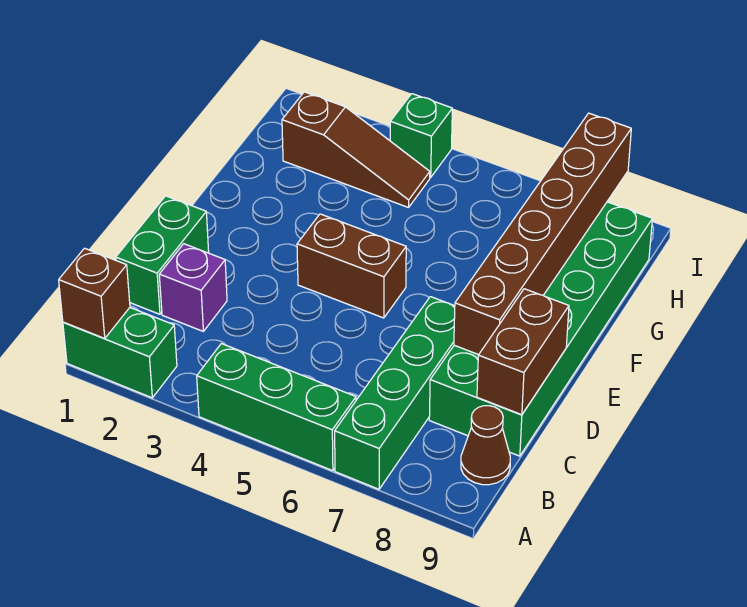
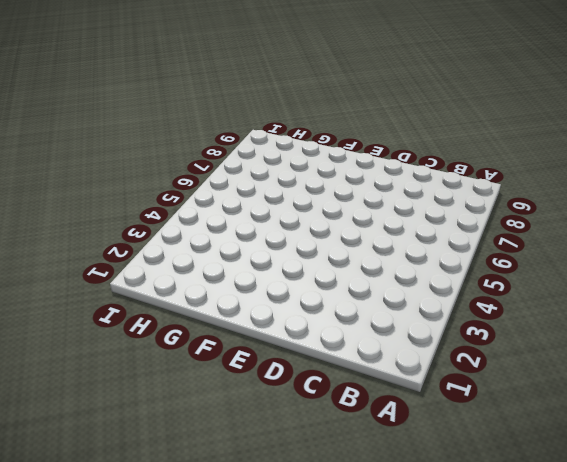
none -> green brick A1:A2 level 1
none -> green brick A4:A6 level 1
none -> green brick A7:D7 level 1

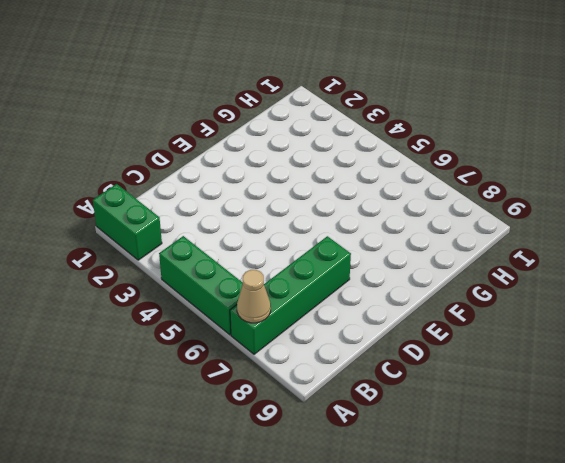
tan cone A7 level 2 -> none
none -> brown cone B9 level 1
none -> green brick C1:D1 level 1
none -> purple brick C2 level 1

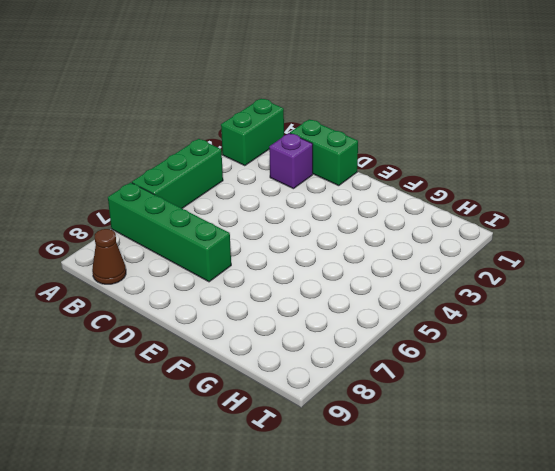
none -> green brick C8:H9 level 1
none -> brown brick E4:E5 level 1
none -> brown slope H2:H4 level 1 top 2

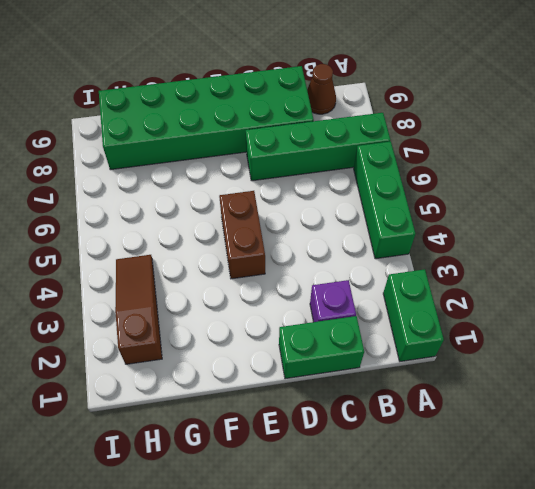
none -> green brick I4 level 1
none -> brown brick A1 level 2
none -> brown brick C9:D9 level 2

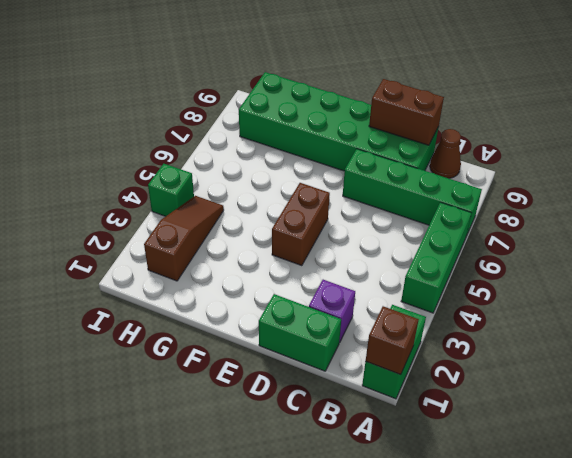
none -> brown brick D8:I8 level 2

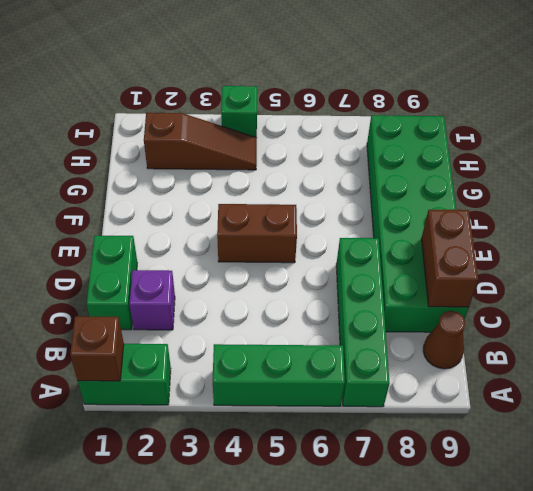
none -> brown brick D8:I8 level 2

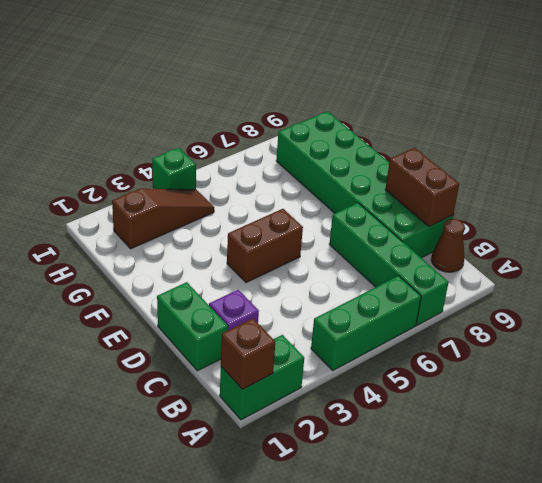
none -> brown brick D8:I8 level 2

